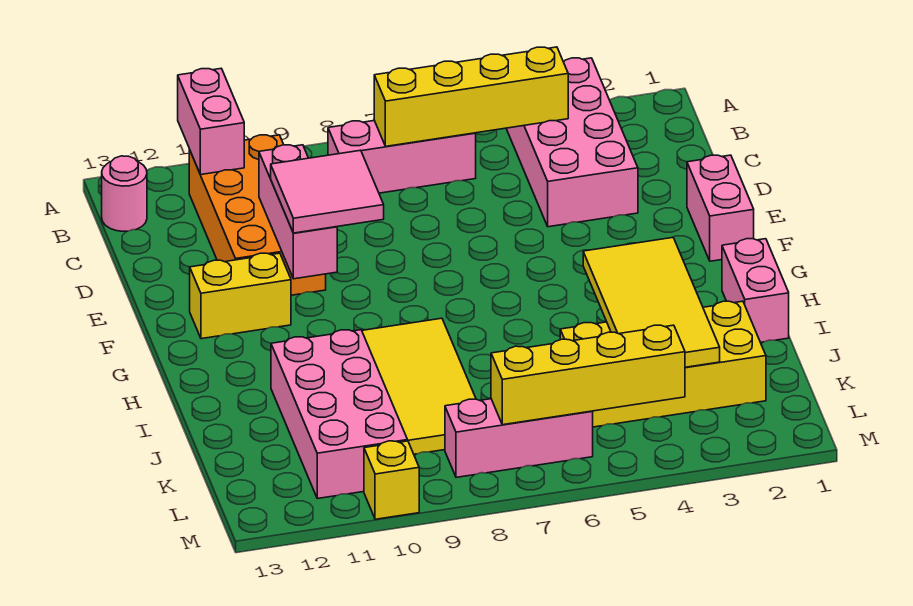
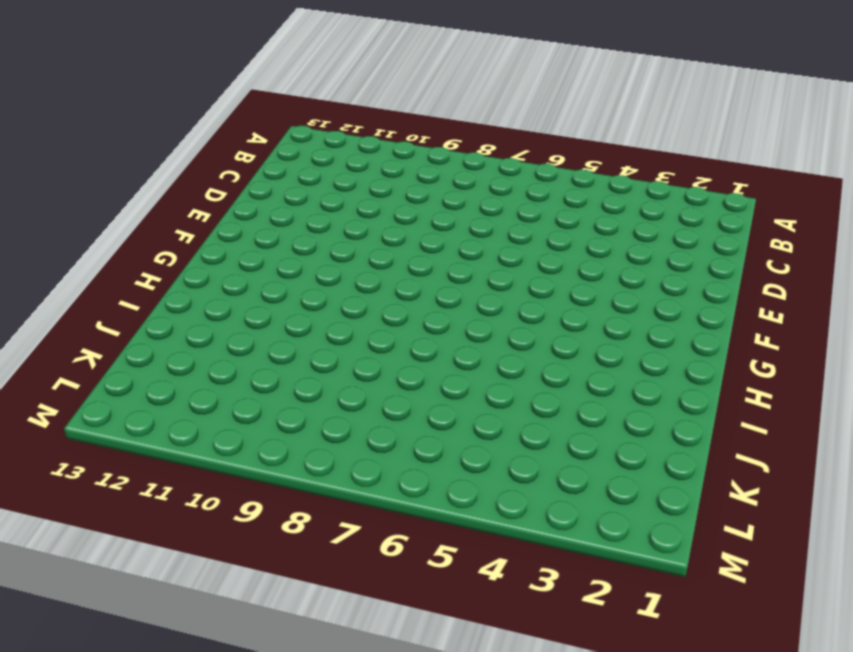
none -> pink brick A3:D4 level 1
none -> pink brick B6:B8 level 1
none -> orange brick B10:E11 level 1

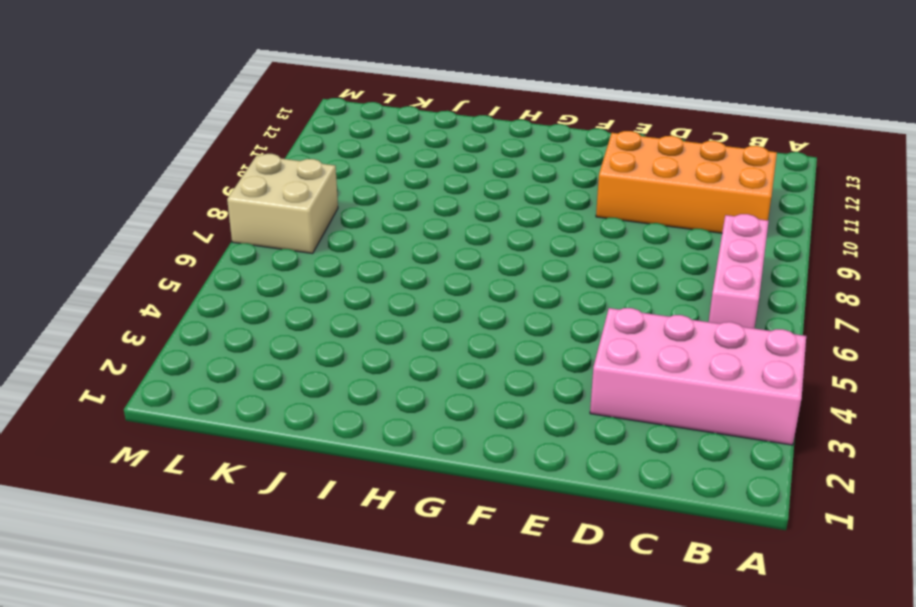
tan brick L7:M8 level 1 -> pink brick L6:L8 level 1
none -> pink round brick B13 level 1
none -> pink brick E1:F1 level 1
none -> yellow brick F11:F12 level 1

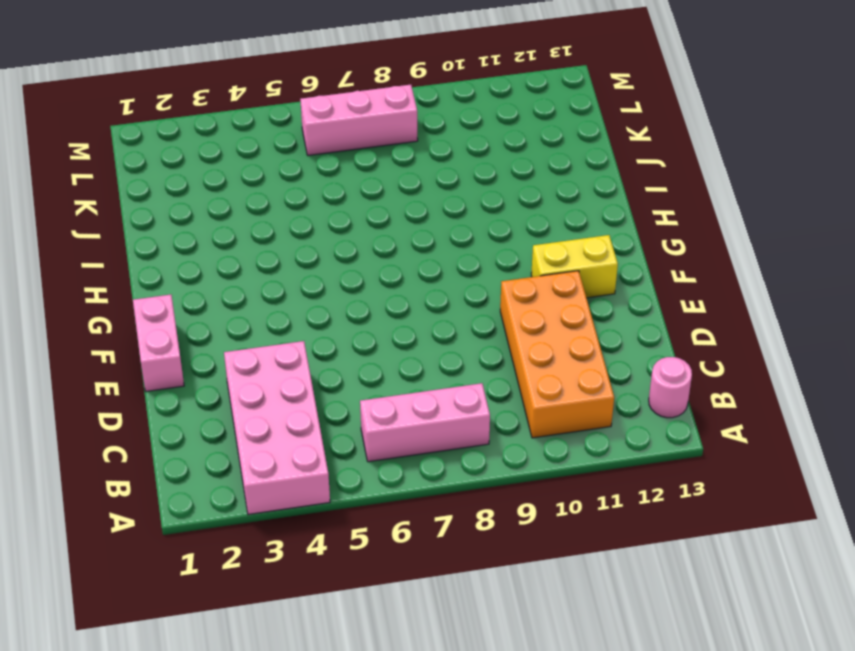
none -> pink brick H1:I1 level 1
none -> yellow tile H8:K9 level 1
none -> pink brick I10:L11 level 1

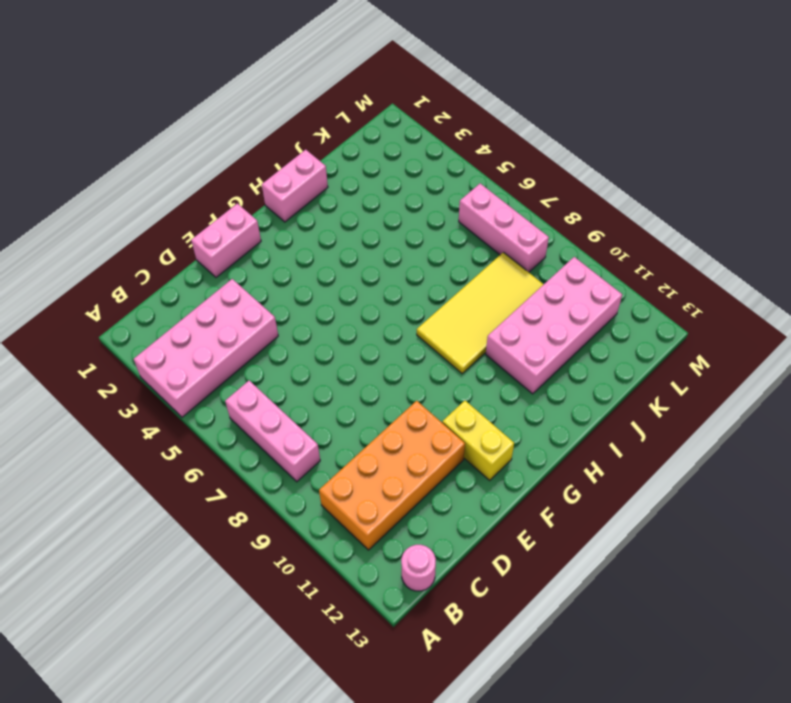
none -> yellow brick J2:K5 level 1
none -> yellow brick M10 level 1
none -> pink brick A11:B11 level 2

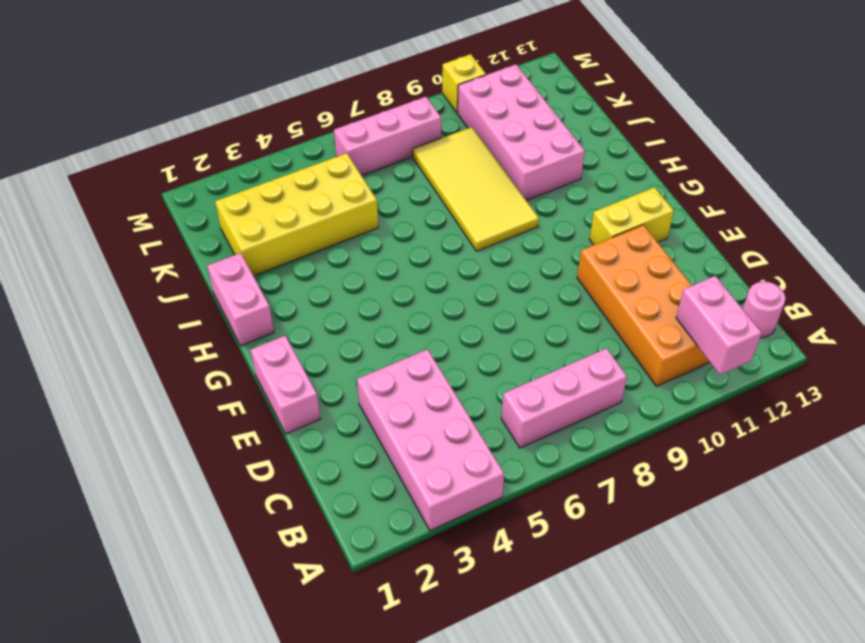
none -> yellow brick B4:B7 level 2
none -> pink brick D10:F10 level 2
none -> yellow tile H3:K4 level 2

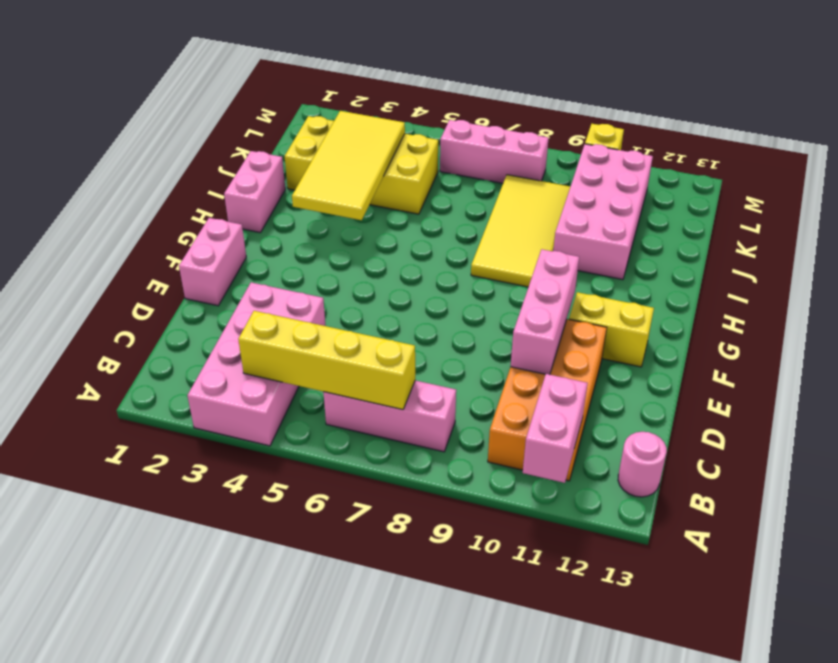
none -> yellow brick L4:L7 level 2
none -> pink tile E9:F10 level 3

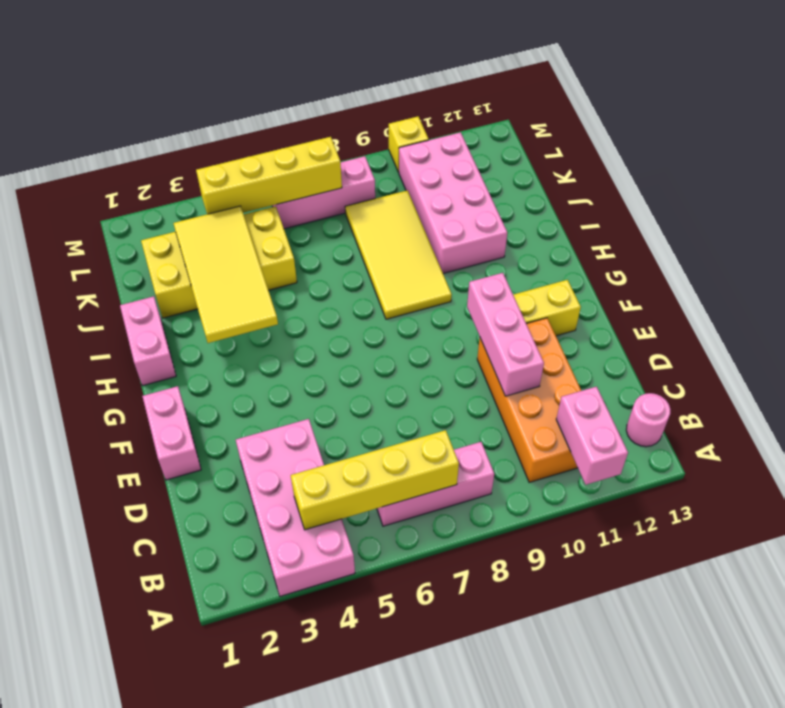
none -> pink tile E9:F10 level 3

